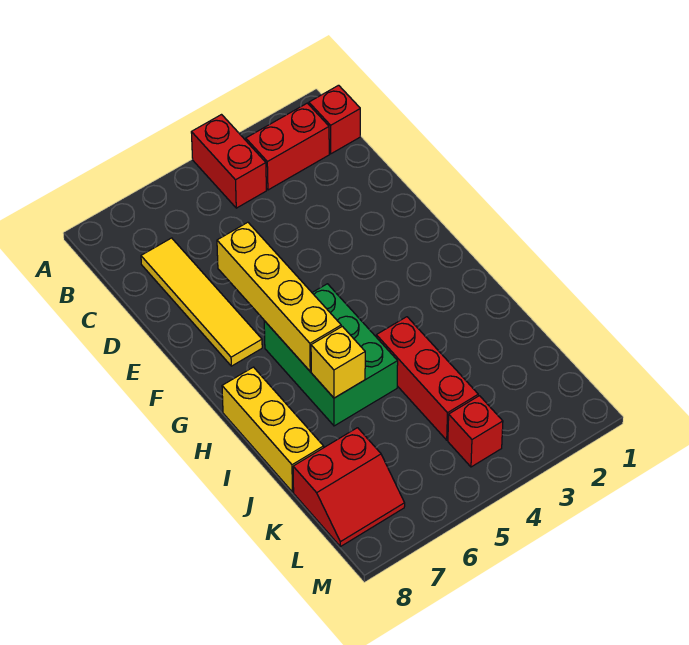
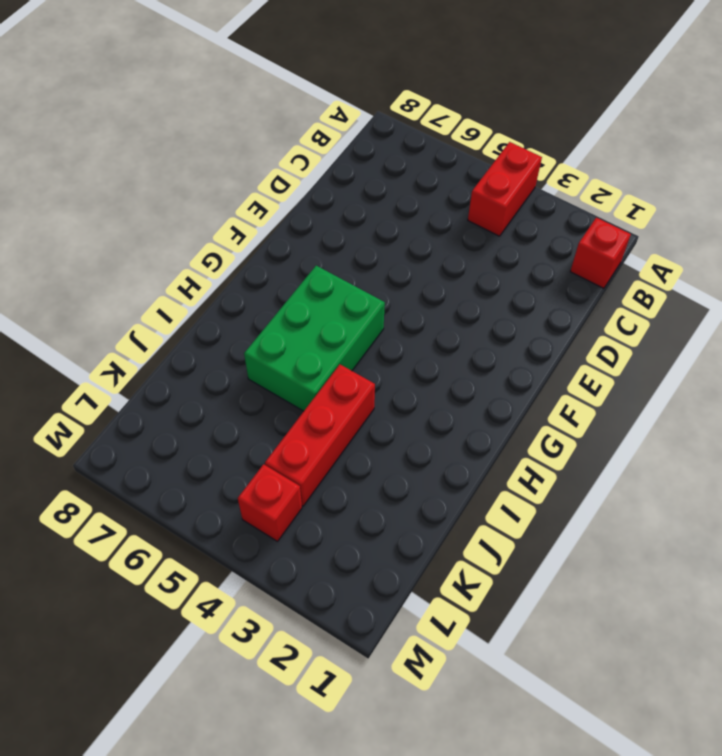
none -> red brick B2:B3 level 1
none -> yellow tile C7:F7 level 1

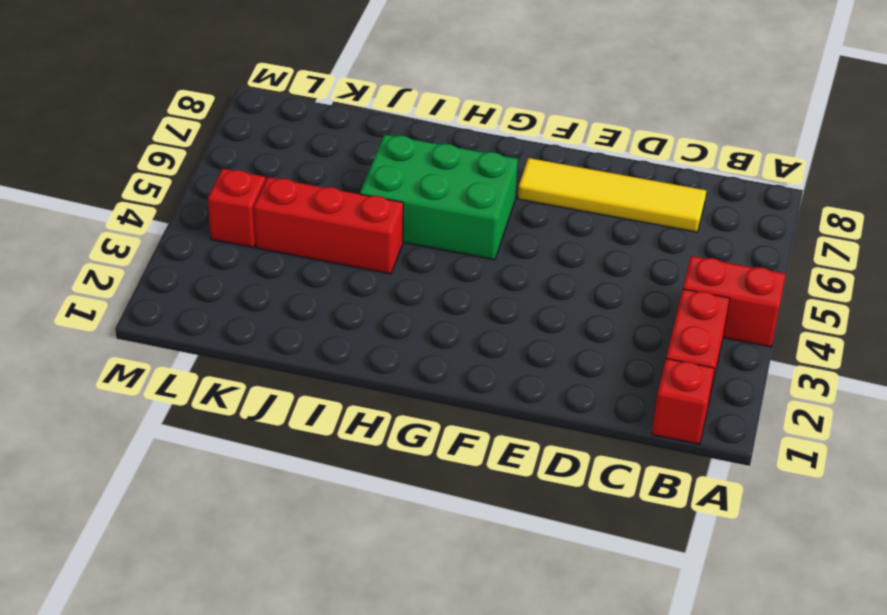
none -> yellow brick H8:J8 level 1
none -> red slope K7:L8 level 1 top K

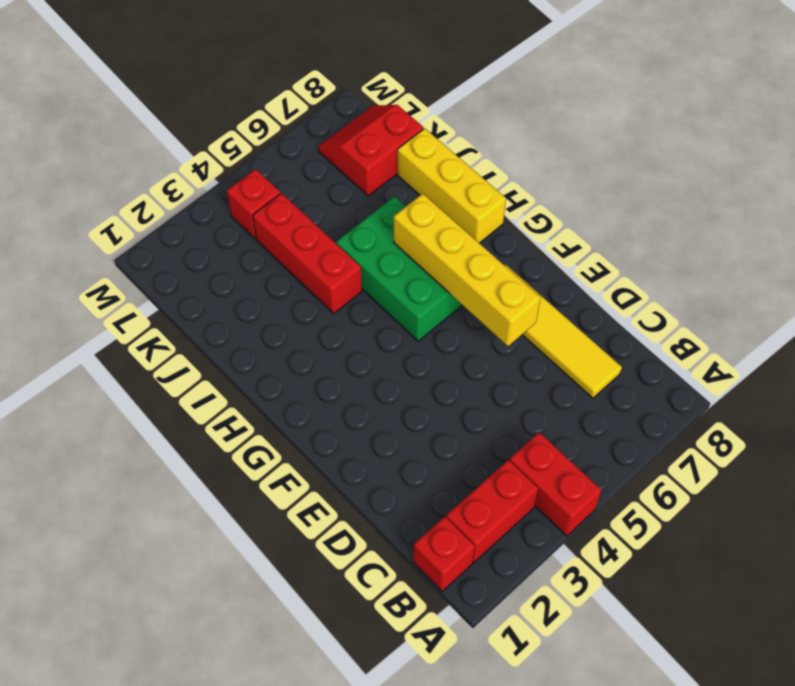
none -> yellow brick I6 level 2

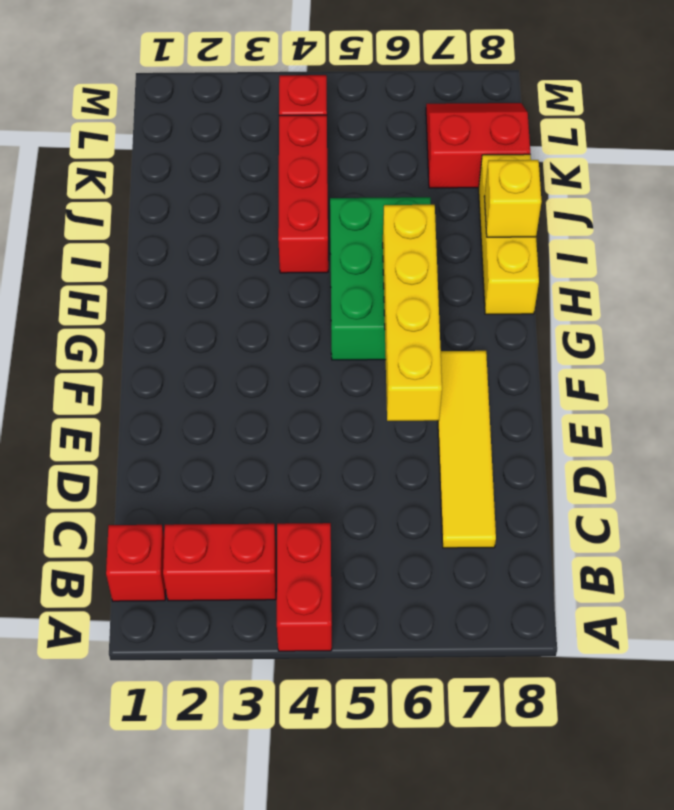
yellow brick I8 level 2 -> yellow brick I6 level 2

